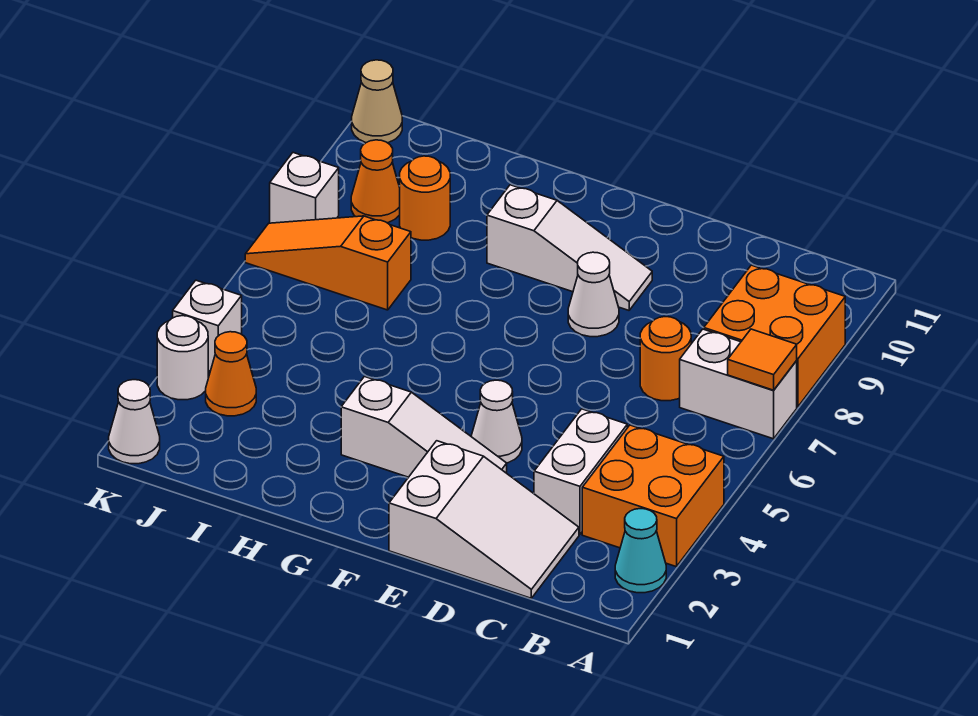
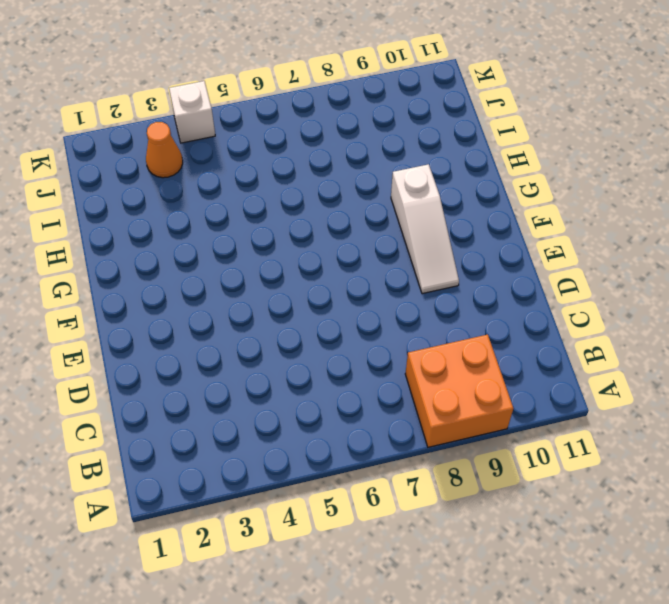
none -> cyan cone A2 level 1
none -> orange brick A3:B4 level 1
none -> white brick A7:B7 level 1

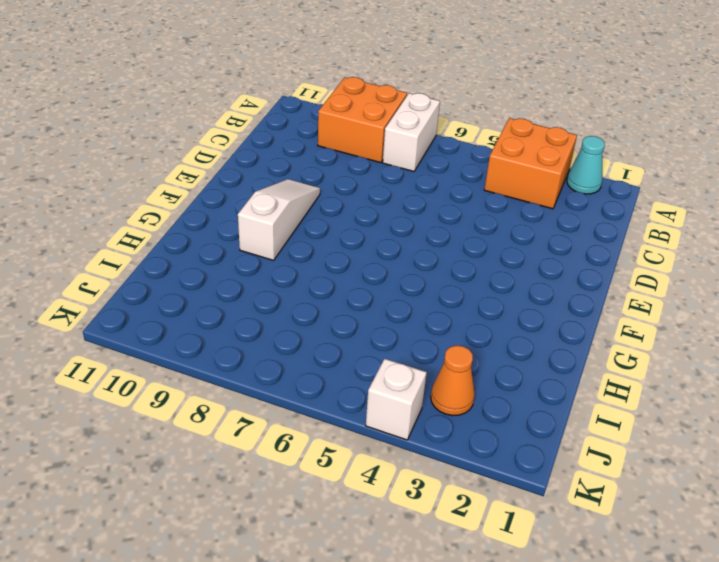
none -> white slope C1:E2 level 1 top E
none -> white brick C3:C4 level 1
none -> orange round brick C7 level 1

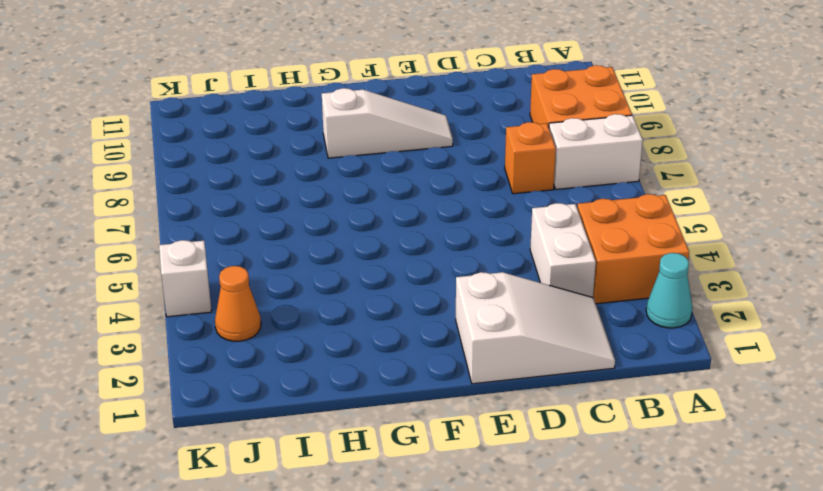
orange brick C7 level 1 -> orange round brick C7 level 1
none -> white slope E3:G3 level 1 top G
none -> white cone E4 level 1
none -> white cone E8 level 1

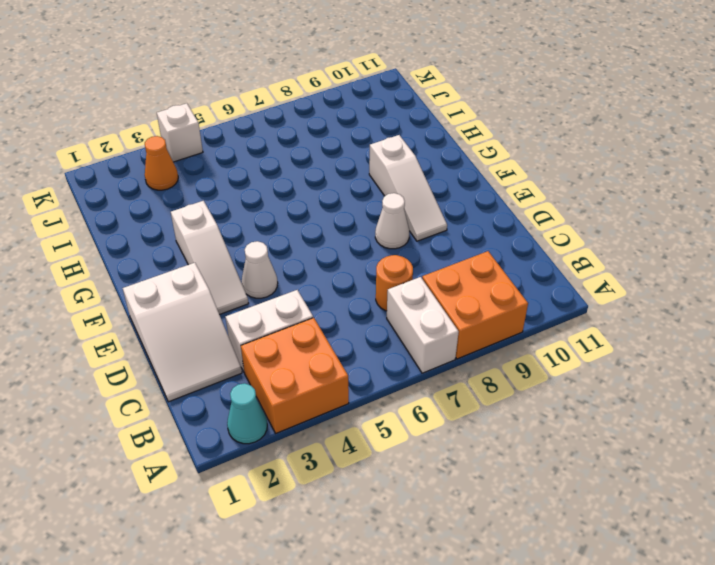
none -> orange slope I7:K7 level 1 top I
none -> orange round brick I9 level 1
none -> orange cone J9 level 1

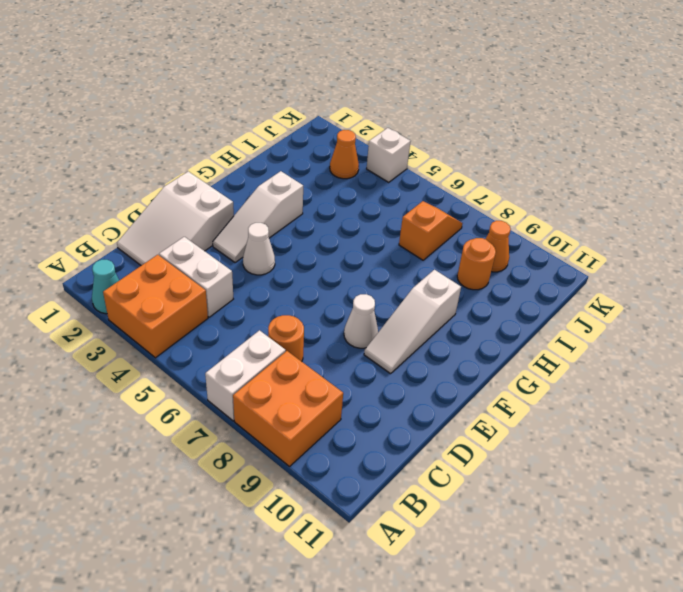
orange slope I7:J7 level 1 top I -> orange slope I7:K7 level 1 top I
none -> white cone K1 level 1
none -> white round brick K3 level 1
none -> white brick K8 level 1

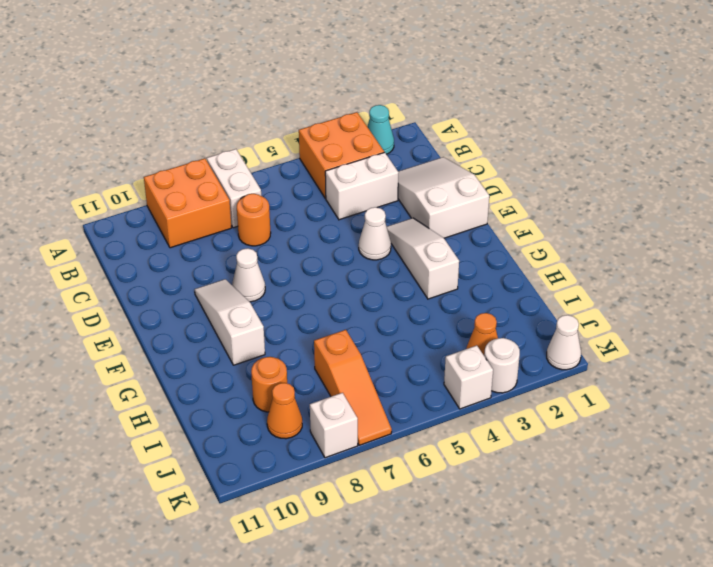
none -> tan cone K11 level 1
none -> orange tile A7 level 2

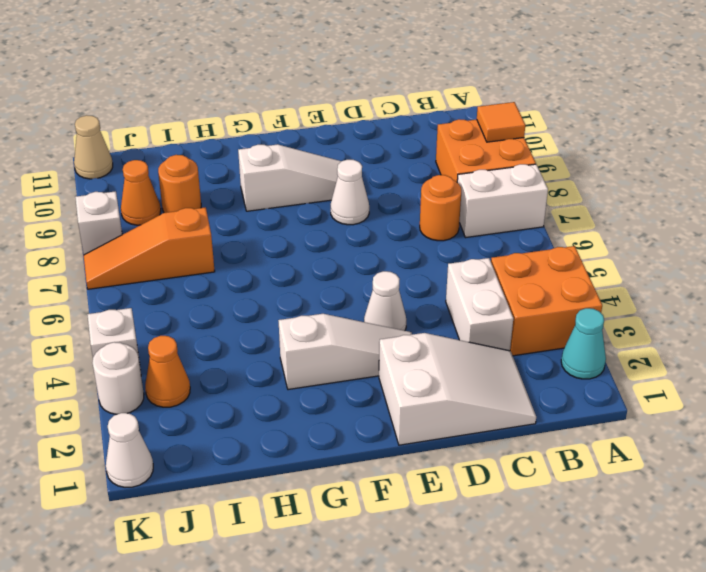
orange tile A9 level 2 -> orange tile A7 level 2

